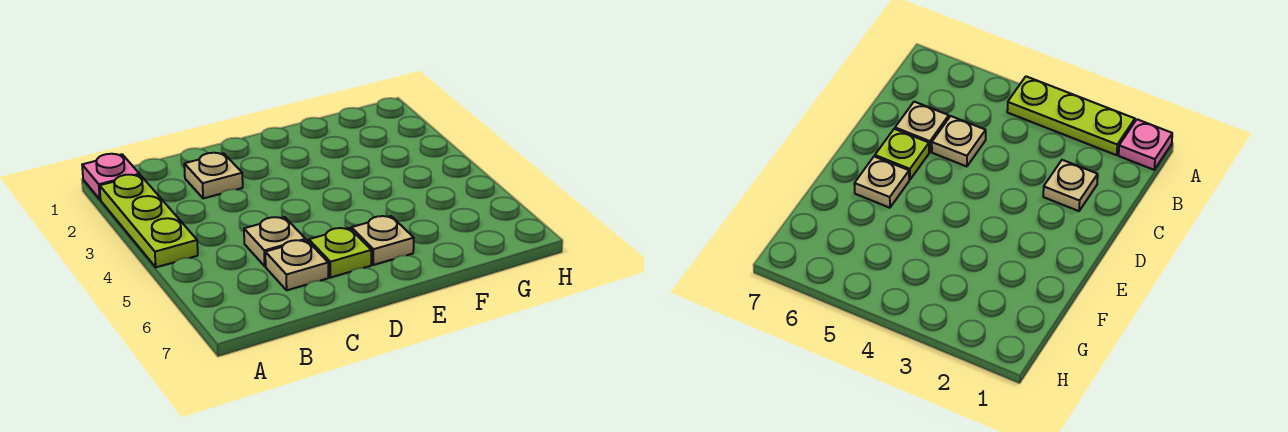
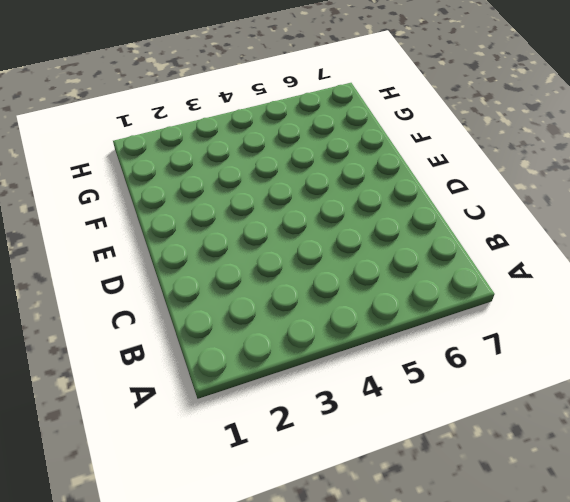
none -> pink plate A1 level 1
none -> lime plate A2:A4 level 1

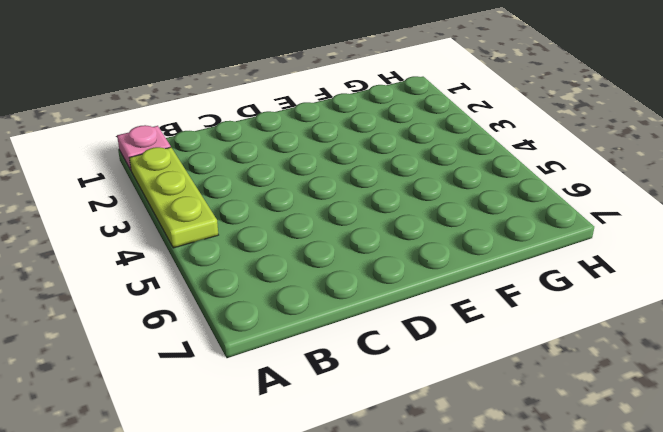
none -> tan plate C2 level 1
none -> tan plate C5 level 1

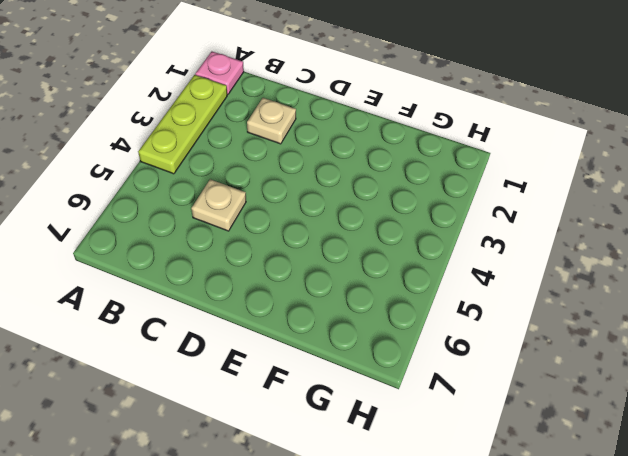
none -> tan plate C6 level 1
none -> lime plate D6 level 1

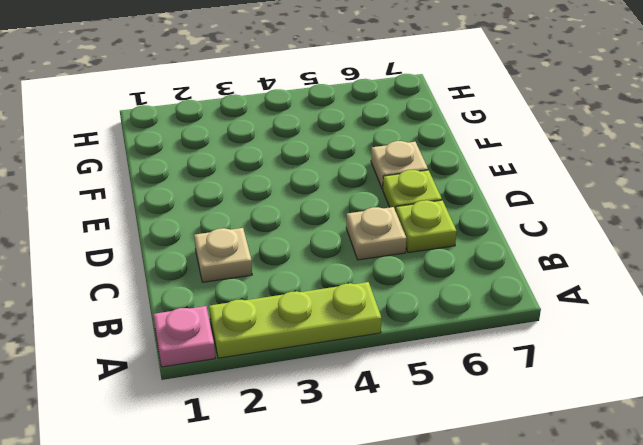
lime plate C6 level 1 -> tan plate C6 level 1

